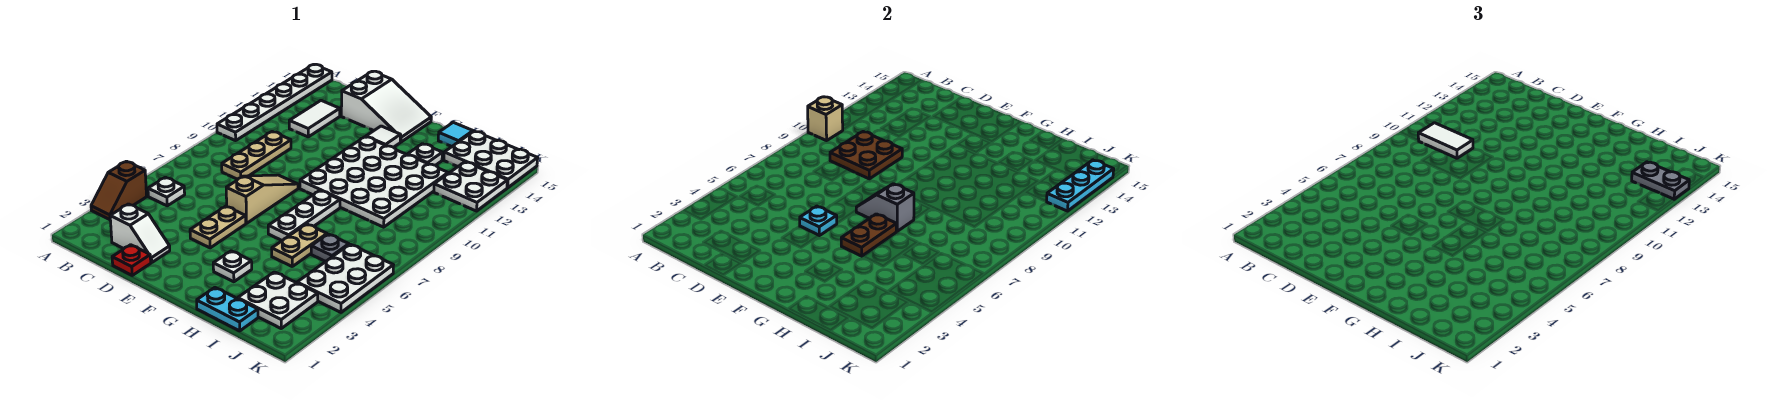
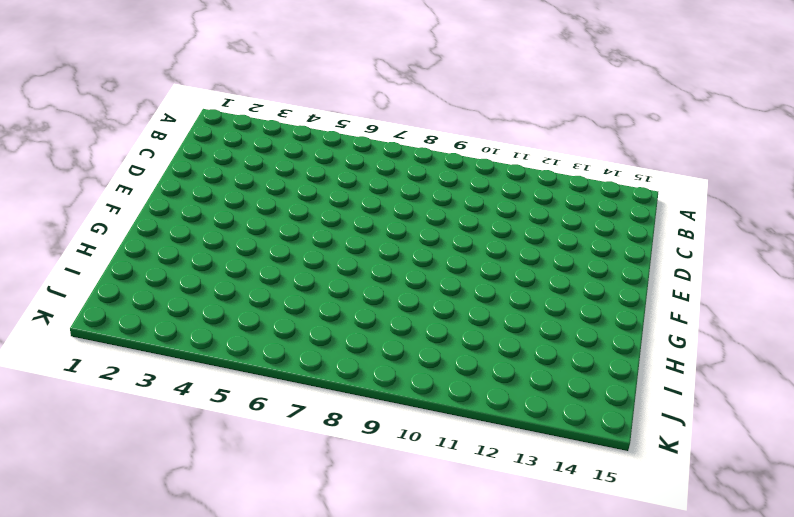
none -> brown slope A3:A4 level 1 top 4
none -> white plate A10:A15 level 1
none -> white plate B5 level 1
none -> white slope C2:D2 level 1 top C

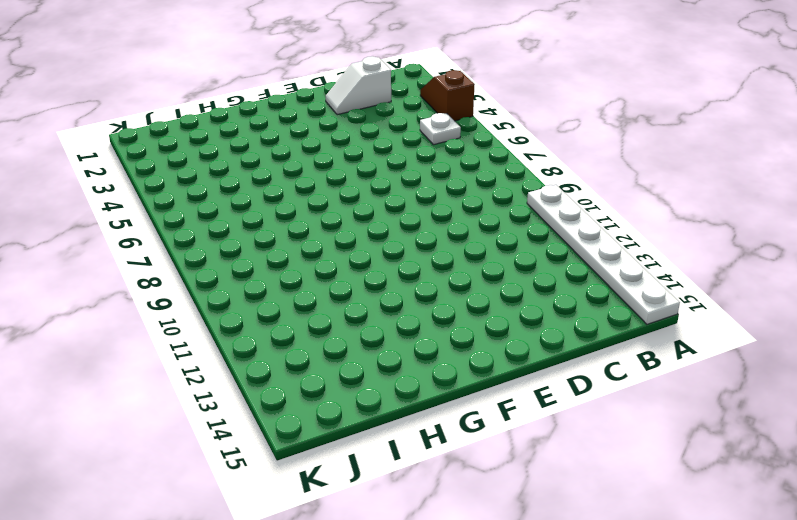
none -> tan plate C8:C10 level 1
none -> white tile C12:C13 level 1
none -> red plate D1 level 1
none -> white slope D14:F15 level 1 top D

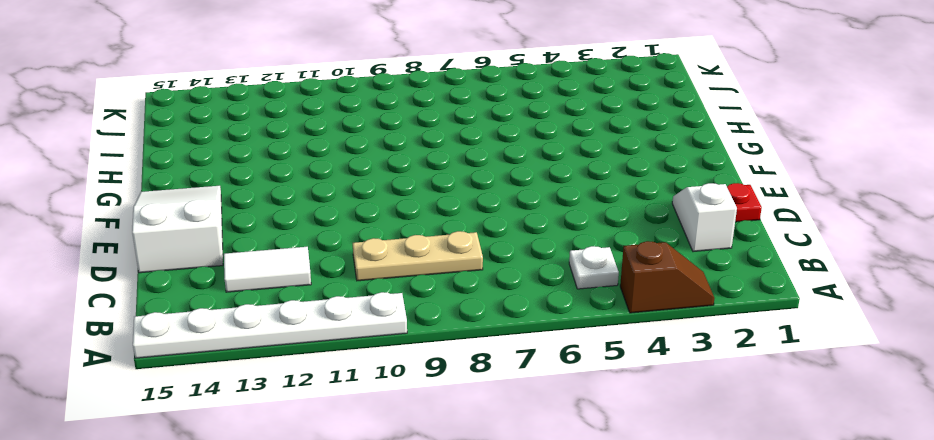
none -> tan plate E4:E5 level 1
none -> tan slope E6:E8 level 1 top 6
none -> white plate F9:I12 level 1
none -> white tile F13 level 1

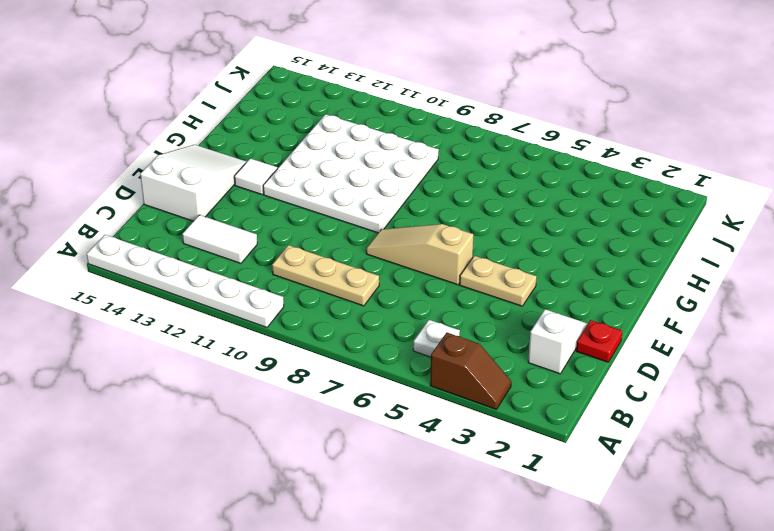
none -> white plate G3 level 1
none -> white plate G6:G8 level 1
none -> cyan plate H1:I1 level 1
none -> tan plate H5:H6 level 1

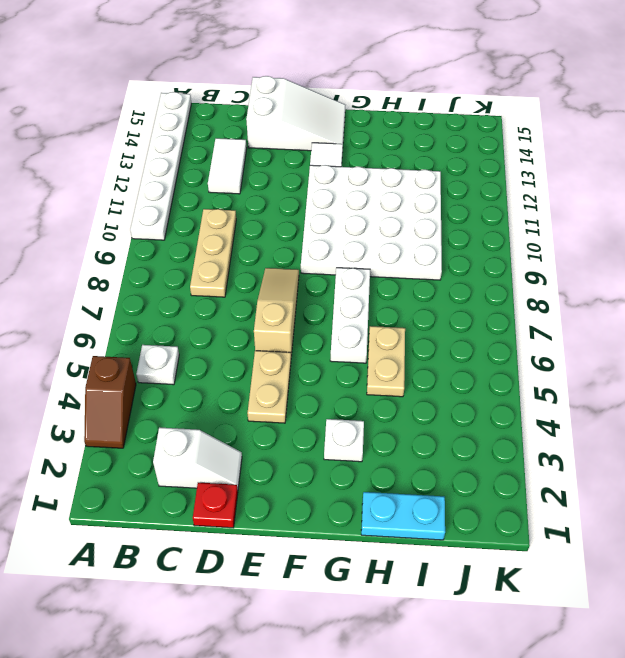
none -> white plate H13 level 1
none -> cyan tile H15 level 1
none -> white plate I2:J3 level 1
none -> grey plate I6 level 1

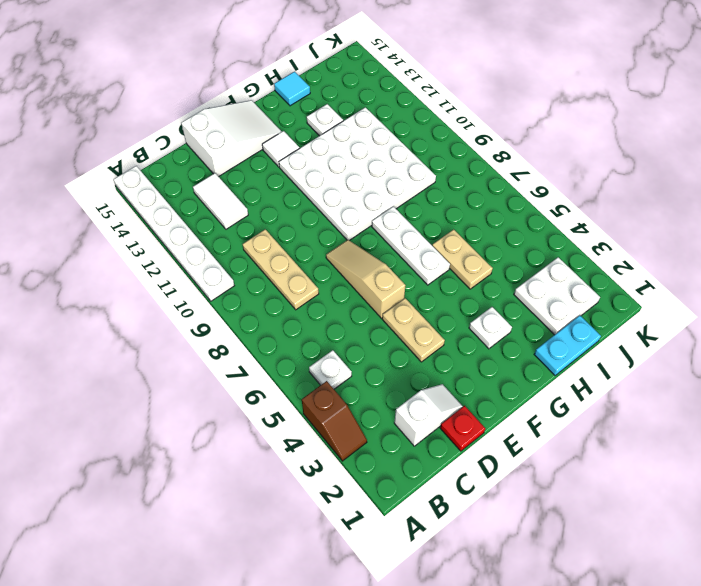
none -> grey plate I6 level 1
none -> white plate I14:K15 level 1
none -> white plate J4:K6 level 1
none -> white plate J12:K13 level 1

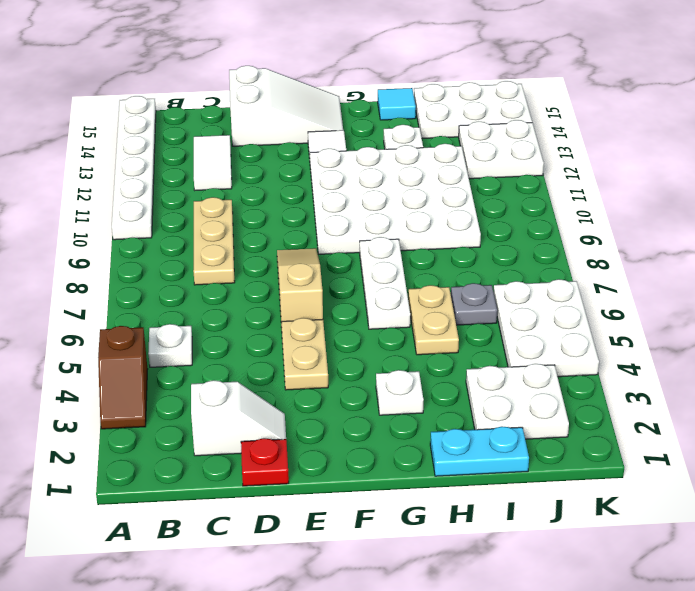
none -> tan brick A10 level 2
none -> brown plate C9:D10 level 2
none -> cyan plate E5 level 2
none -> grey slope F7:G7 level 2 top G

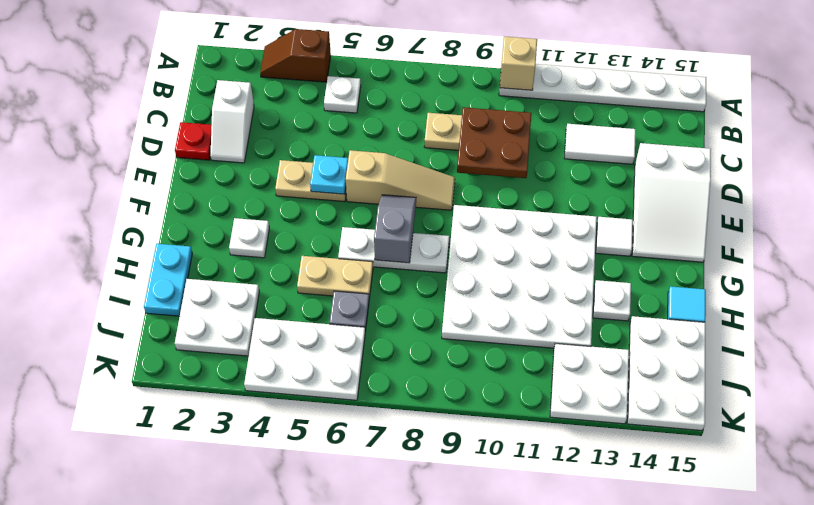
none -> brown plate G5:G6 level 2
none -> cyan plate K12:K14 level 2
none -> white tile B10:C10 level 3
none -> grey plate J13:K13 level 3

